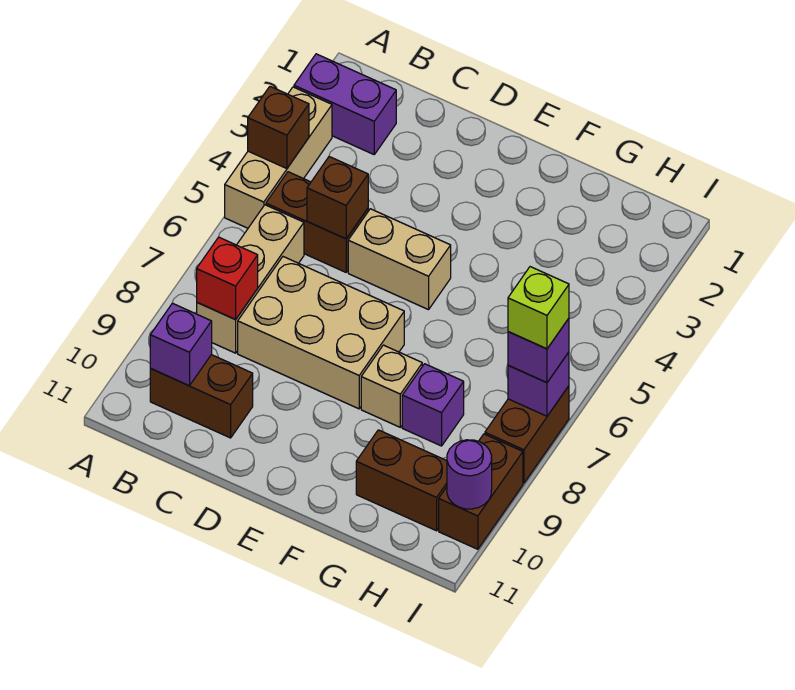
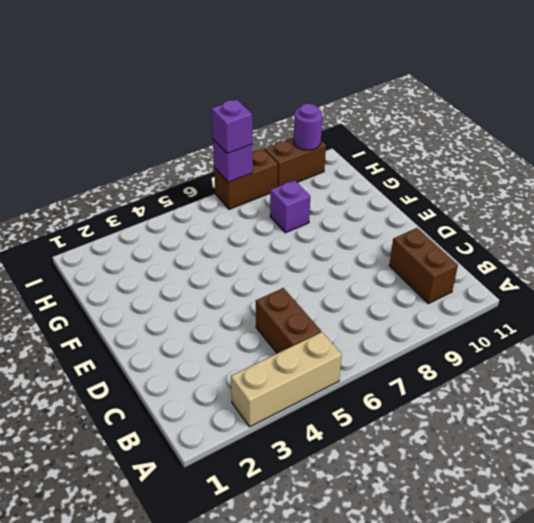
none -> purple brick A2:B2 level 1
none -> tan brick B6:B8 level 1
none -> tan brick C7:E8 level 1

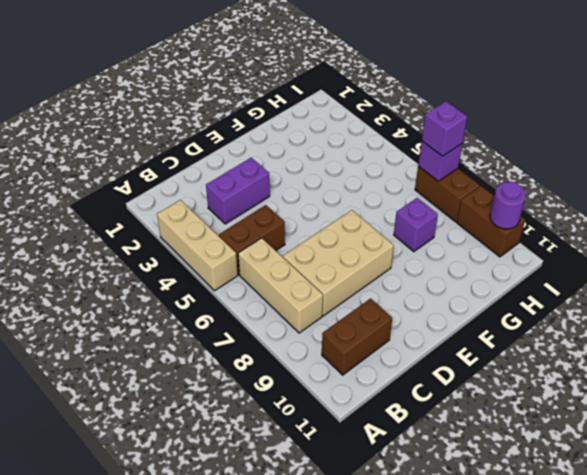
purple brick C3:D3 level 1 -> purple brick A2:B2 level 1
none -> tan brick D5:E5 level 1
none -> tan brick F8 level 1
none -> brown brick G10:H10 level 1

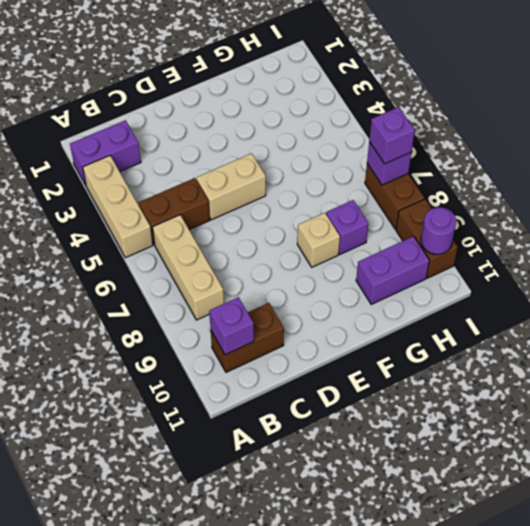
purple brick G10:H10 level 1 -> brown brick G10:H10 level 1
none -> tan brick C7:E8 level 1
none -> brown brick A4 level 2
none -> red brick B8 level 2

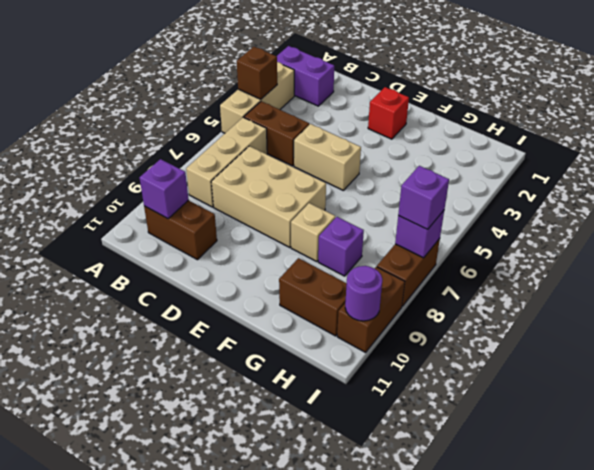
red brick E2 level 1 -> red brick B8 level 2
none -> brown brick C5 level 2
none -> lime brick I7 level 4

